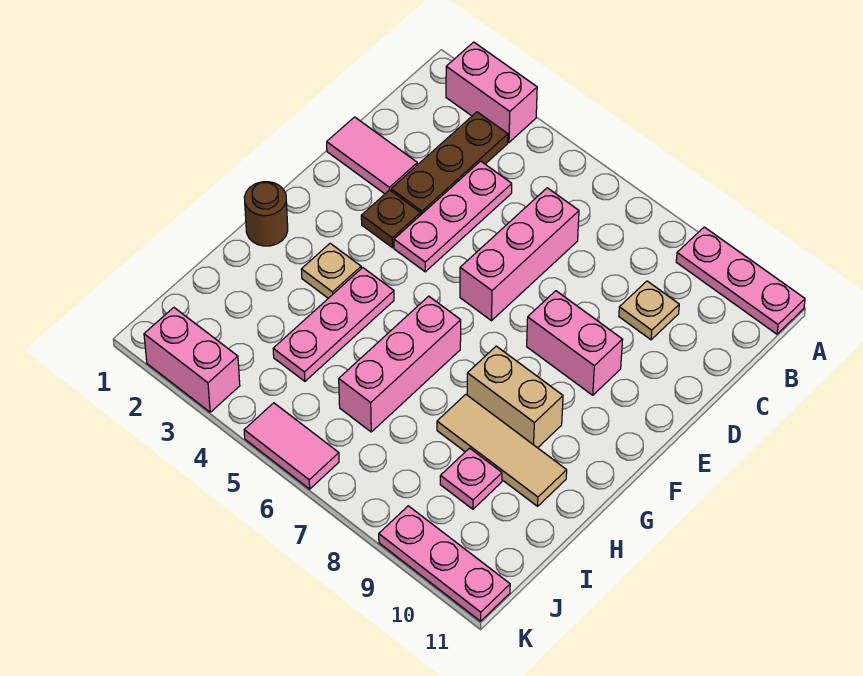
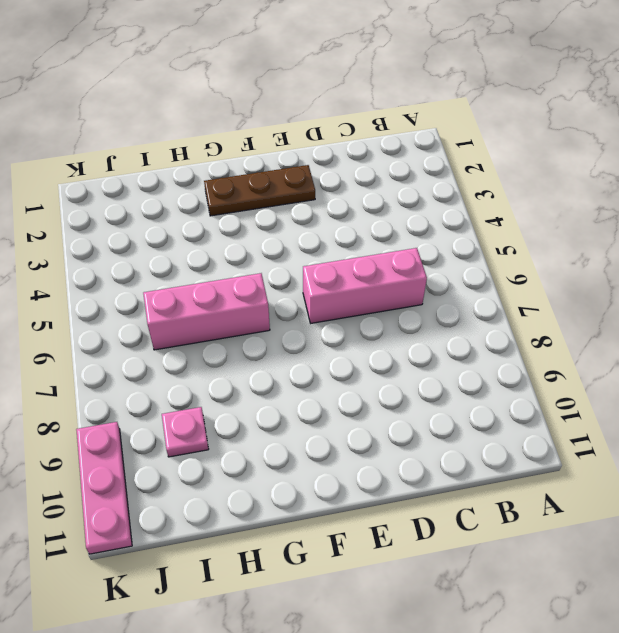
brown plate E2:G2 level 1 -> brown plate B3:D3 level 1
none -> pink brick A2:A3 level 1
none -> pink plate A9:A11 level 1
none -> pink plate C4:E4 level 1

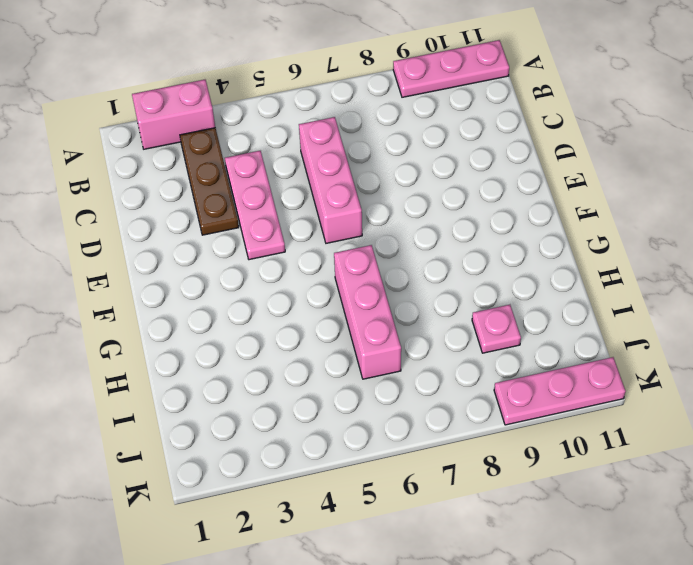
none -> tan plate C9 level 1
none -> pink tile D1:D2 level 1
none -> brown plate E3 level 1

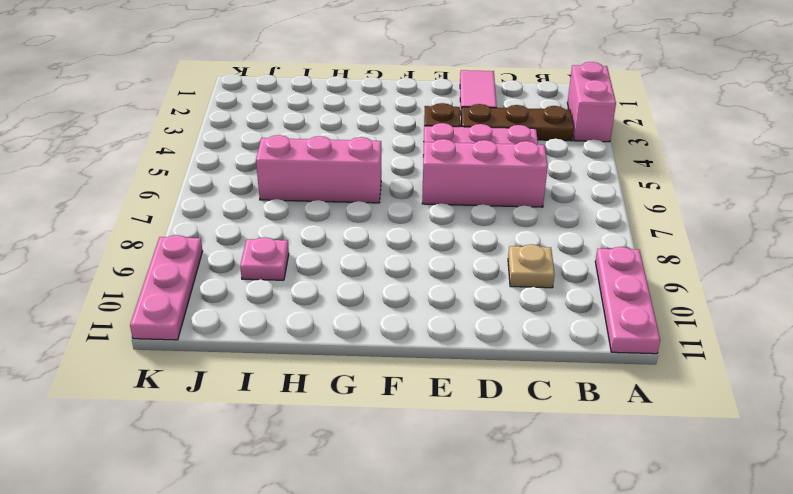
none -> pink brick E8:E9 level 1
none -> brown round brick G1 level 1
none -> tan plate G3 level 1

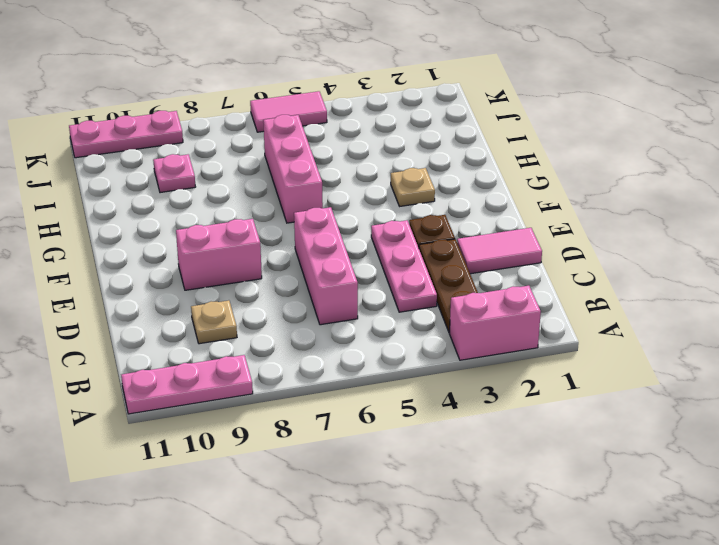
none -> brown round brick G1 level 1
none -> pink plate G4:I4 level 1
none -> tan brick G8:G9 level 1

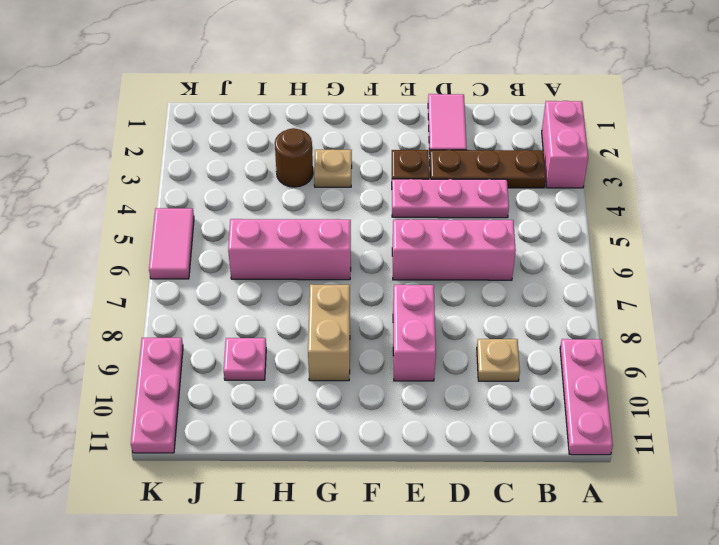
brown round brick H3 level 1 -> brown round brick G1 level 1
none -> pink plate G4:I4 level 1
none -> tan tile H8:H10 level 1
none -> pink brick K2:K3 level 1

